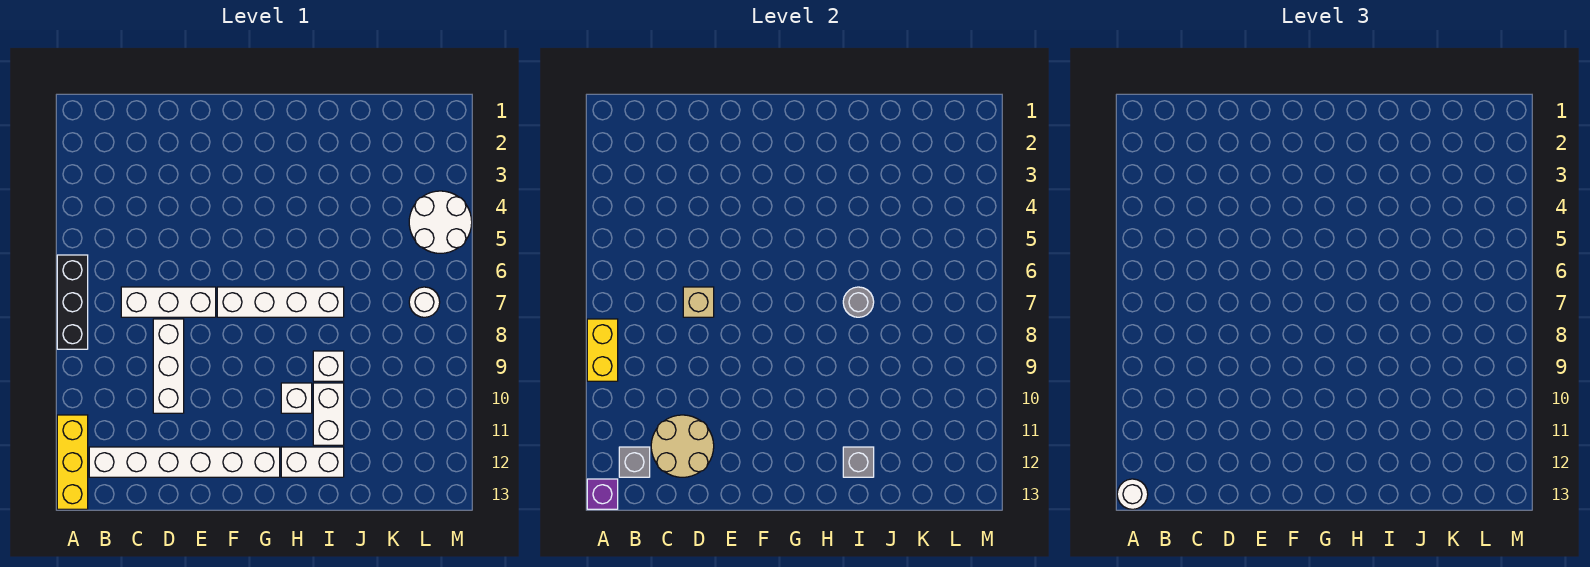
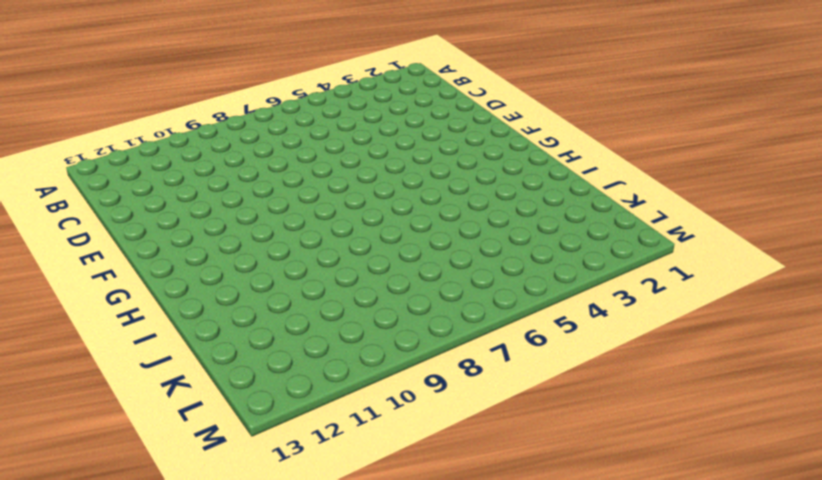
none -> black brick A6:A8 level 1
none -> yellow brick A11:A13 level 1
none -> white brick B12:G12 level 1

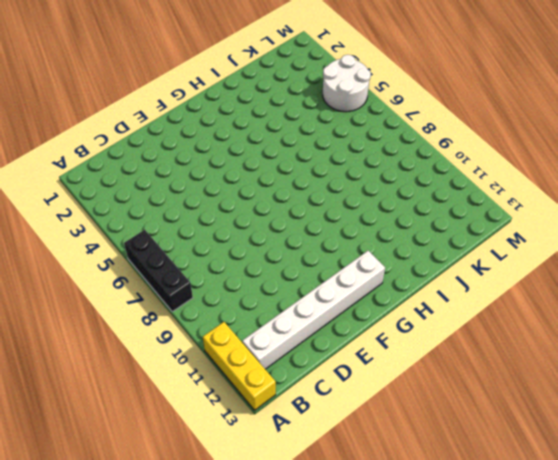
none -> white brick C7:E7 level 1
none -> white brick D8:D10 level 1
none -> white brick F7:I7 level 1

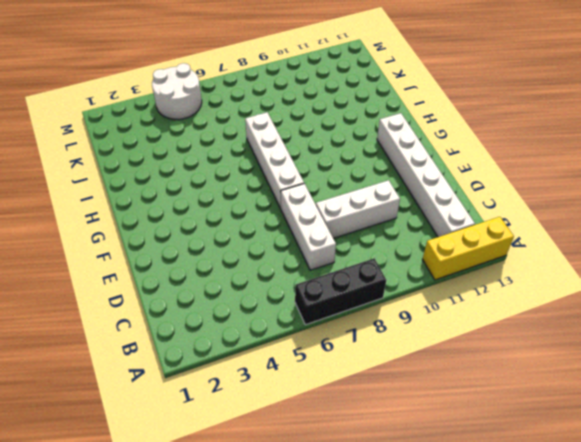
none -> white brick H10 level 1
none -> white brick H12:I12 level 1
none -> white brick I9 level 1

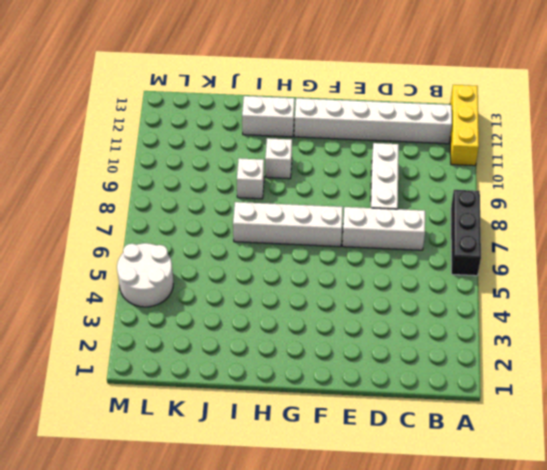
none -> white brick I10:I11 level 1
none -> white round brick L7 level 1
none -> yellow brick A8:A9 level 2

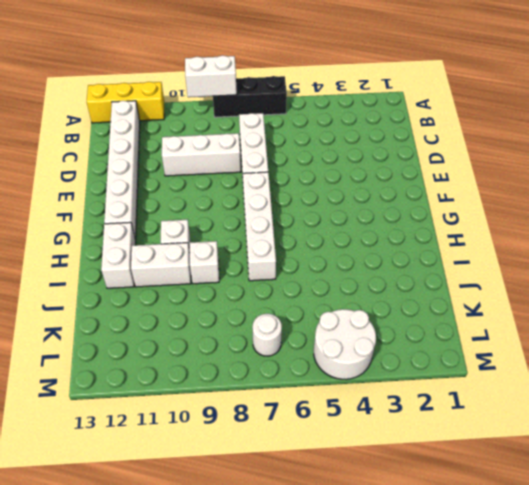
white brick A8:A9 level 2 -> yellow brick A8:A9 level 2
none -> purple brick A13 level 2
none -> grey brick B12 level 2
none -> tan round brick C11:D12 level 2

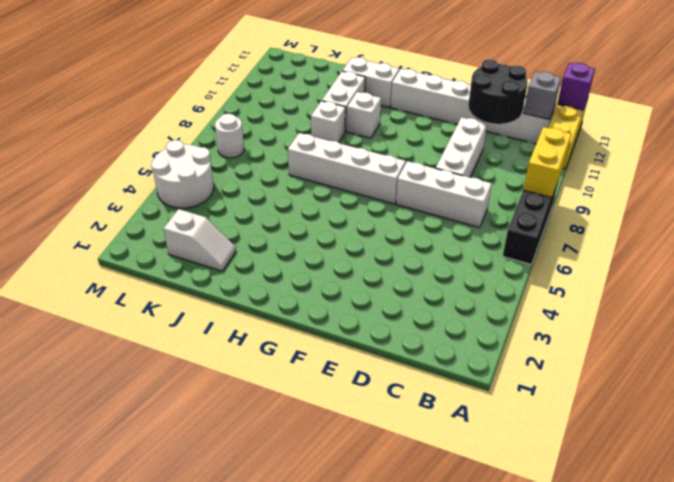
black round brick C11:D12 level 2 -> tan round brick C11:D12 level 2
white slope J2:K2 level 1 top K -> none
none -> tan brick D7 level 2
none -> grey round brick I7 level 2
none -> grey brick I12 level 2

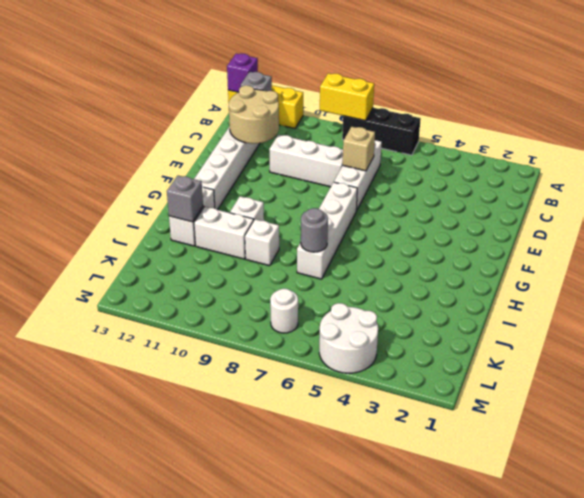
none -> white round brick A13 level 3

